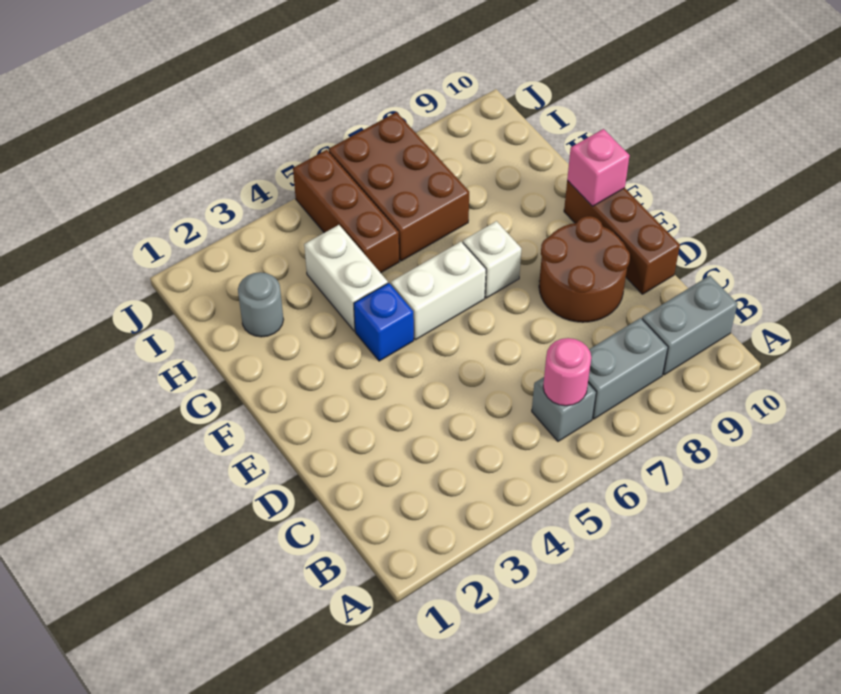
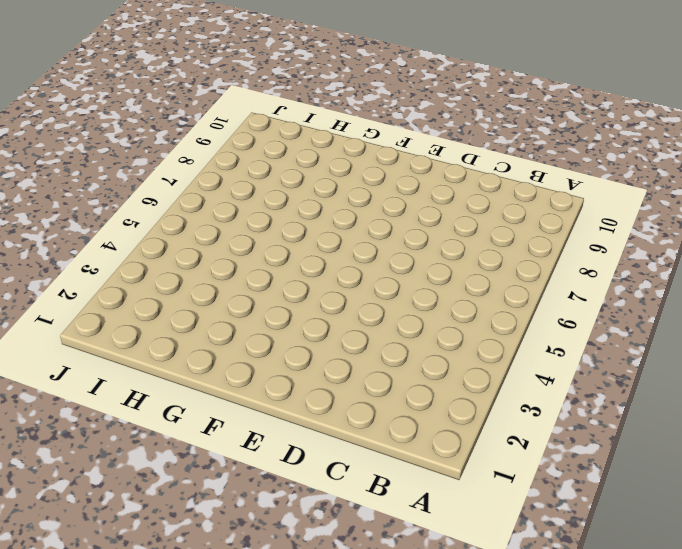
none -> grey brick B6 level 1
none -> grey brick B7:B8 level 1
none -> grey brick B9:B10 level 1

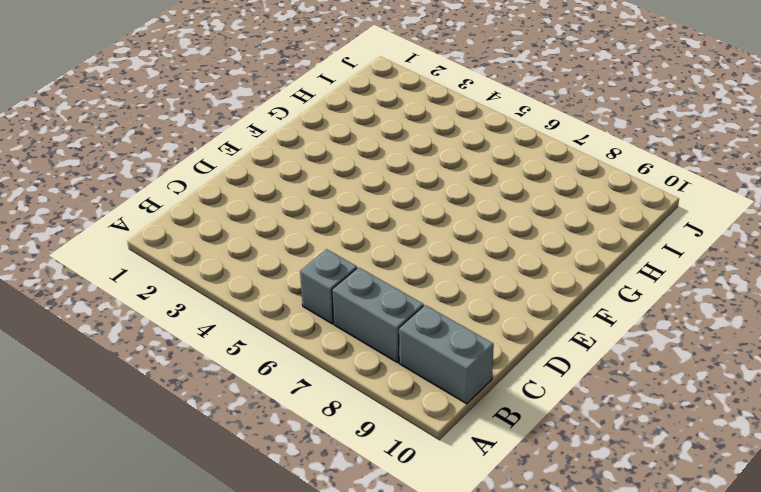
none -> brown round brick D8:E9 level 1
none -> brown brick D10:F10 level 1
none -> blue brick F4 level 1

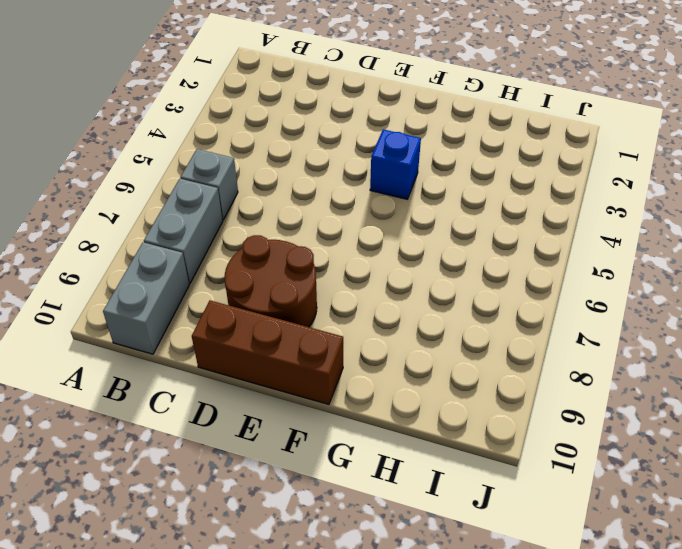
none -> white brick F5:F6 level 1
none -> white brick F7 level 1
none -> white brick G4:H4 level 1

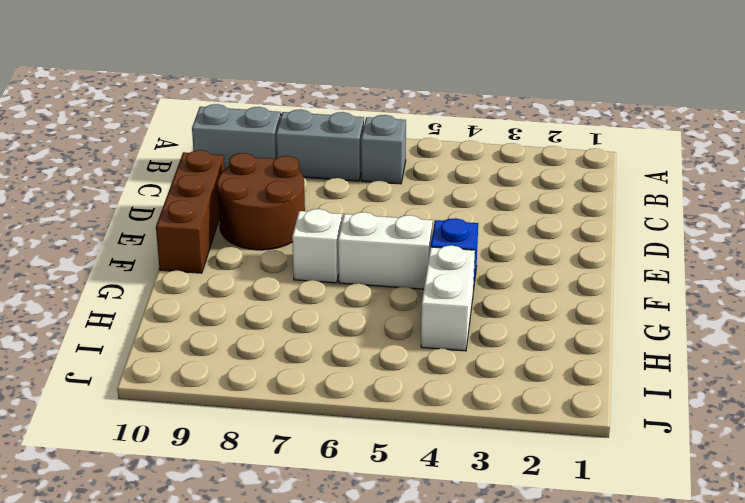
none -> grey round brick H2 level 1
none -> brown brick H5:J5 level 1
none -> brown brick H6:J7 level 1

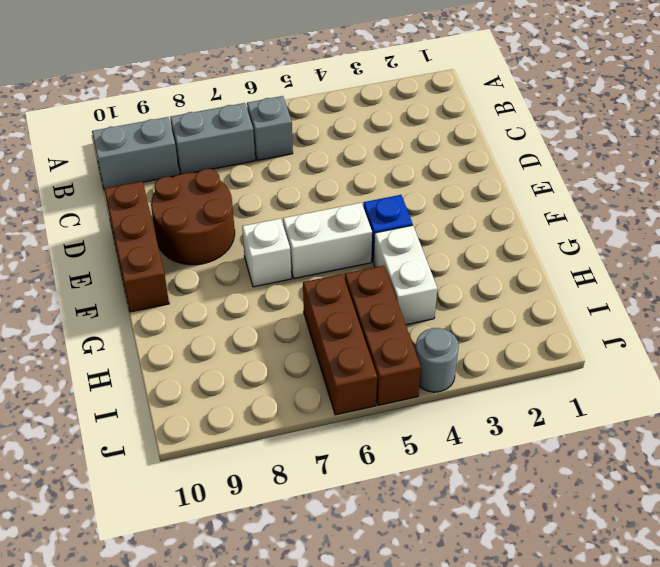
brown brick H6:J6 level 1 -> brown brick H6:J7 level 1
grey round brick J4 level 1 -> grey round brick H2 level 1
none -> pink round brick B6 level 2
none -> pink brick F10 level 2

